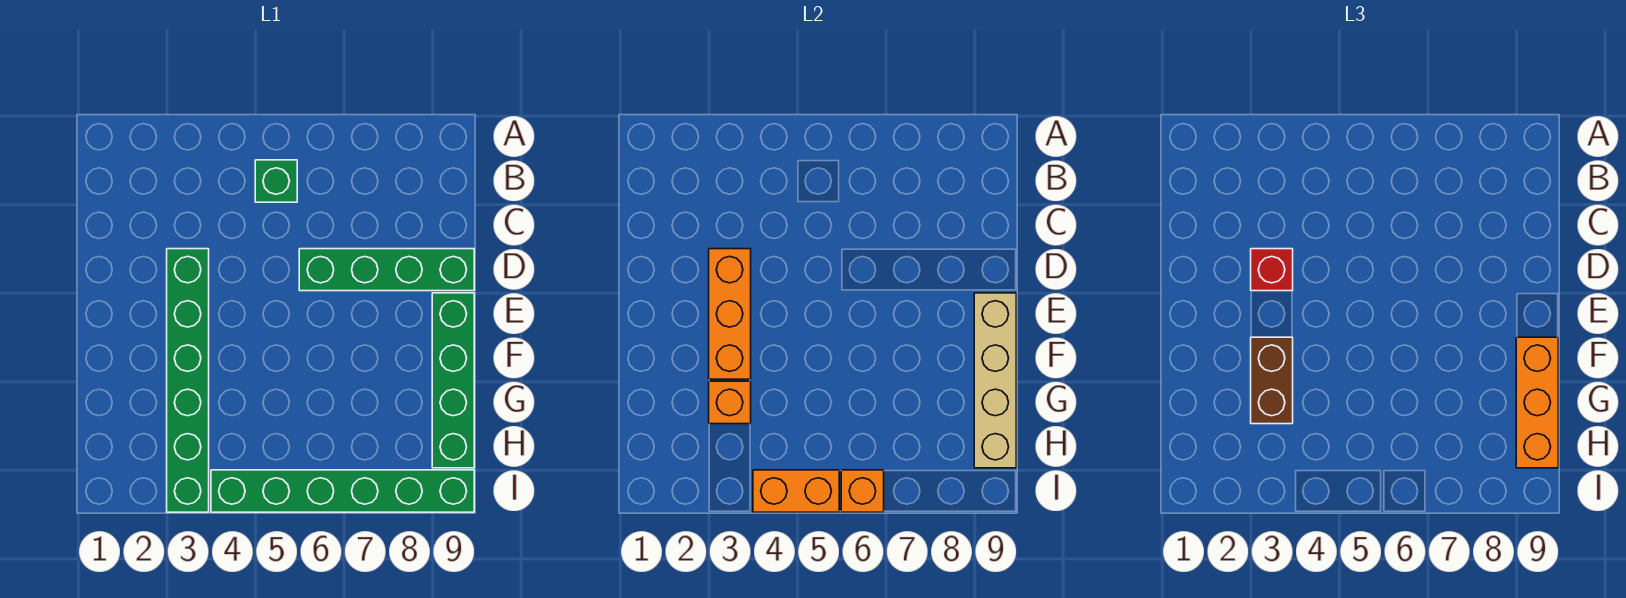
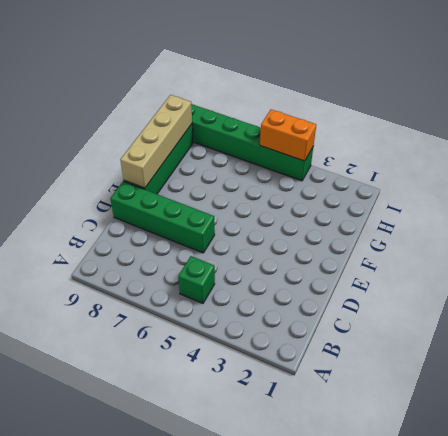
none -> green brick D3:I3 level 1
none -> orange brick D3:F3 level 2
none -> orange brick G3 level 2

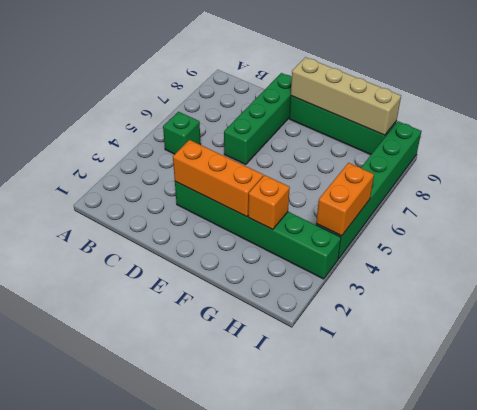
none -> orange brick I6 level 2
none -> red brick D3 level 3
none -> brown brick F3:G3 level 3

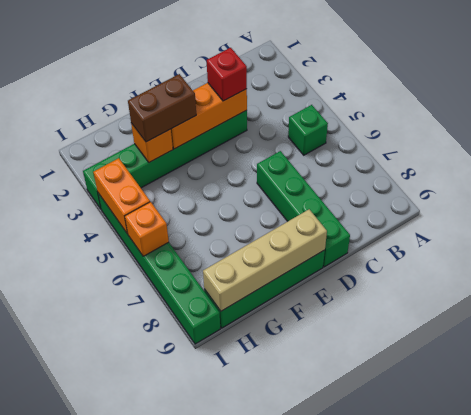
none -> orange brick F9:H9 level 3

